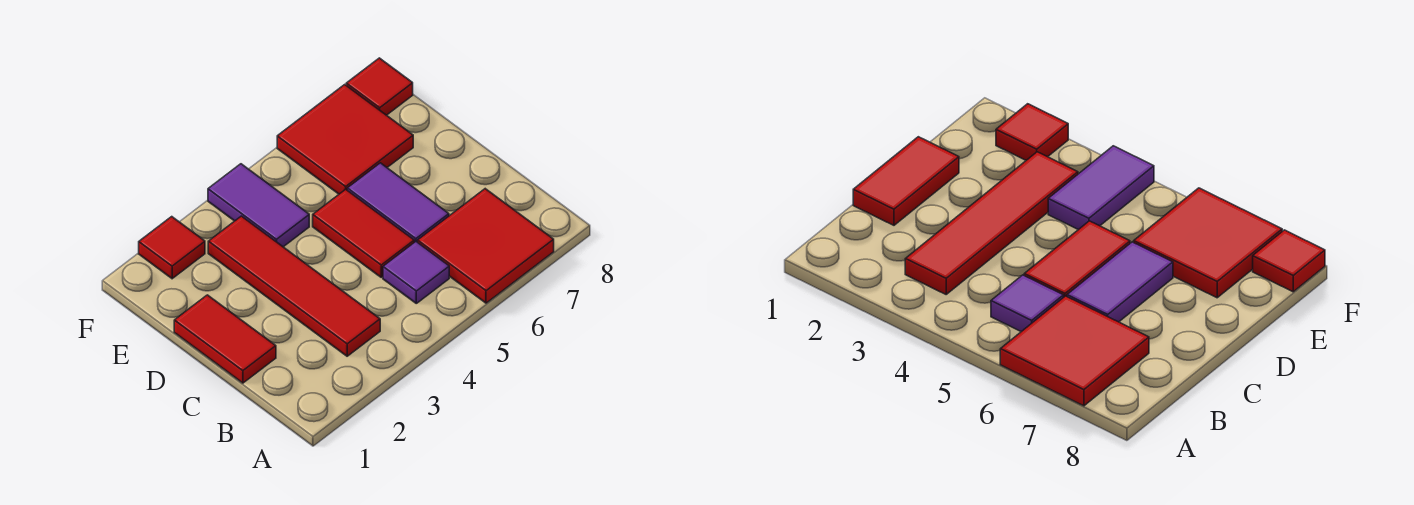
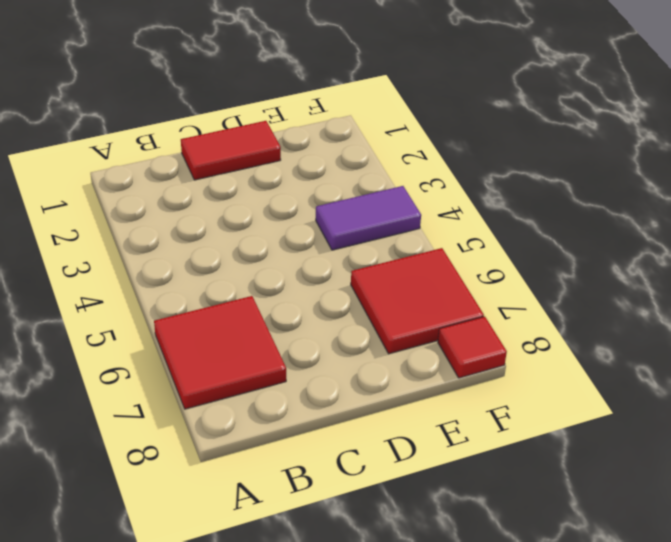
none -> red tile B3:E3 level 1
none -> purple tile B5 level 1

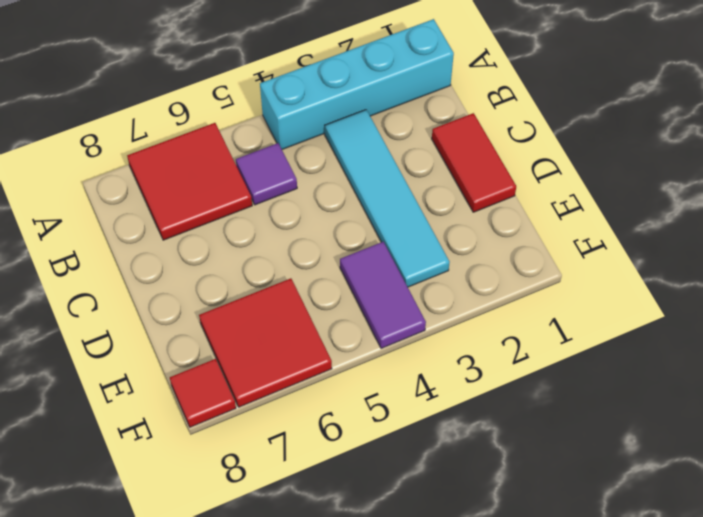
cyan brick A1:A4 level 1 -> none
cyan tile B3:E3 level 1 -> red tile B3:E3 level 1
none -> red tile C5:D5 level 1
none -> purple tile C6:D6 level 1

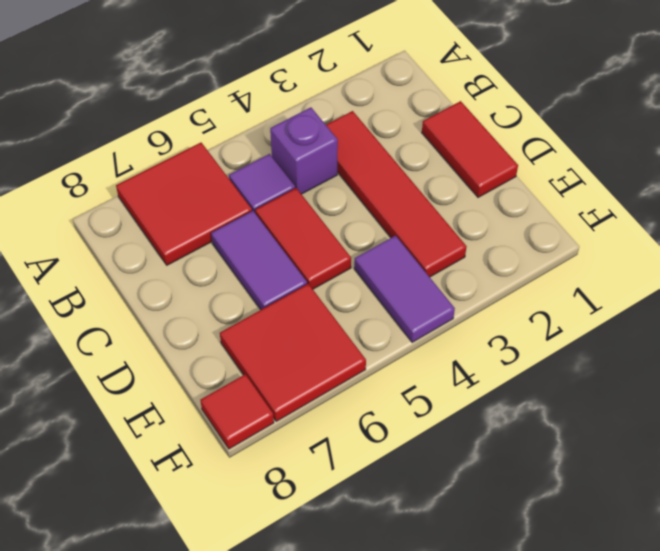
purple brick B4 level 1 -> none
none -> red tile F2 level 1

